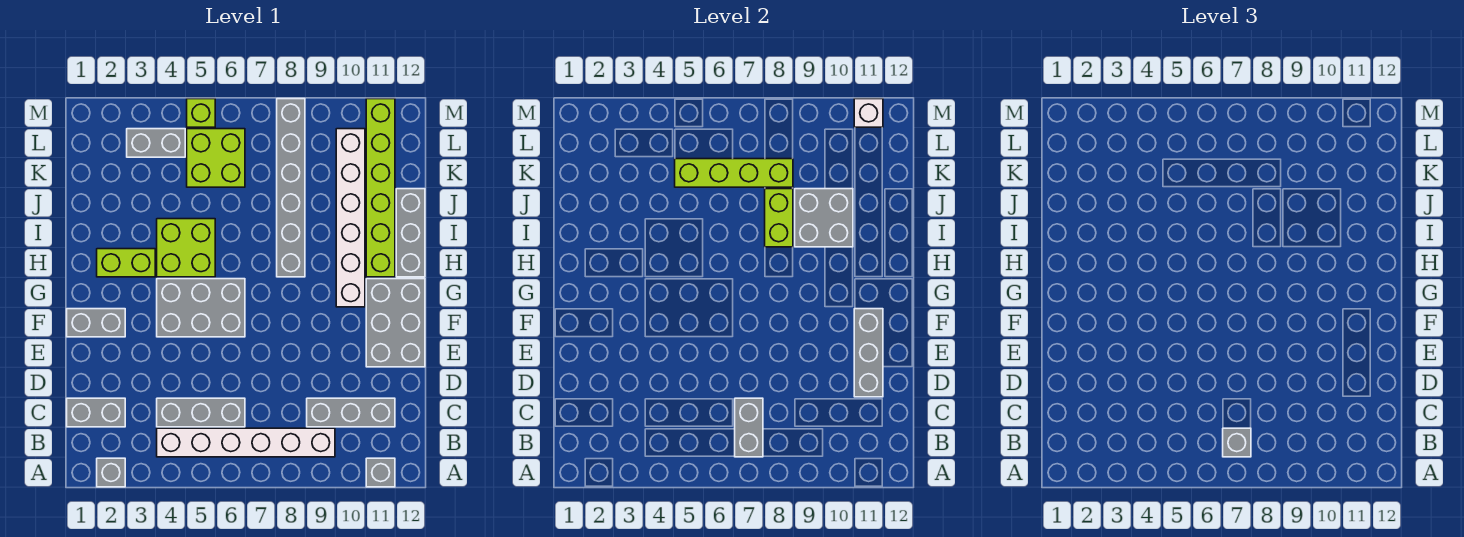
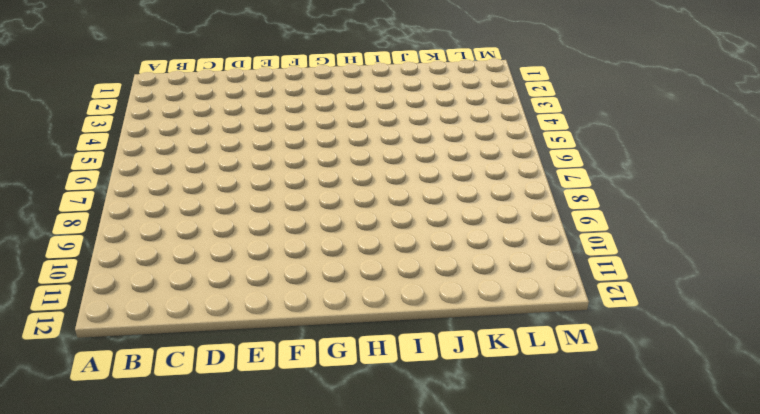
none -> grey brick A2 level 1
none -> grey brick A11 level 1
none -> white brick B4:B9 level 1

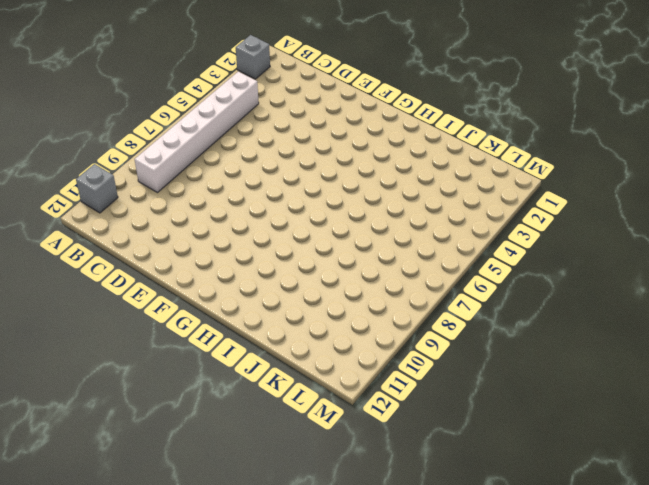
none -> grey brick C1:C2 level 1
none -> grey brick C4:C6 level 1
none -> grey brick C9:C11 level 1

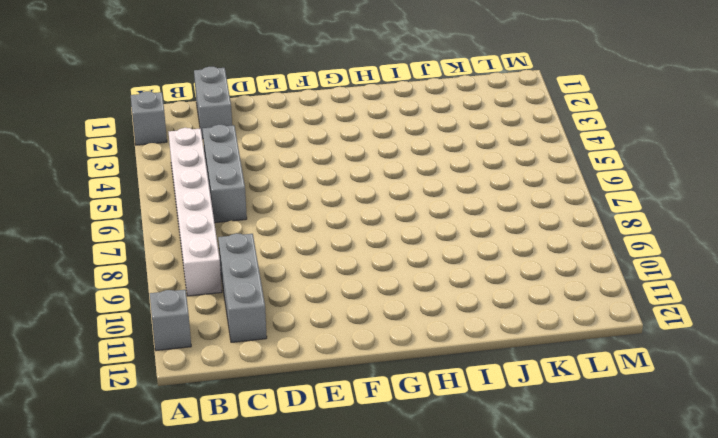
none -> grey brick E11:G12 level 1
none -> grey brick F1:F2 level 1
none -> grey brick F4:G6 level 1

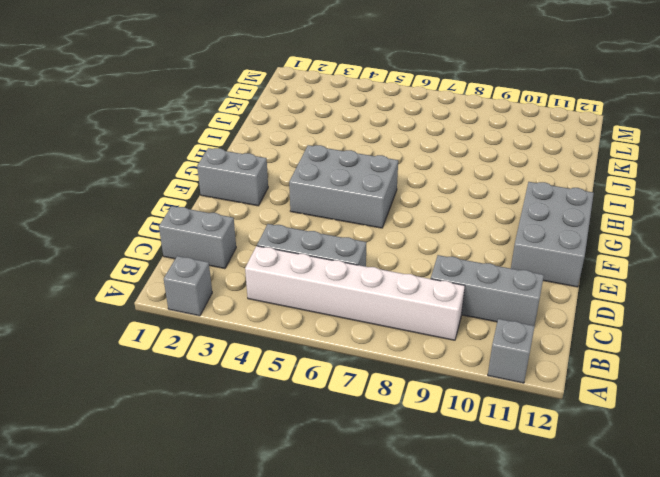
none -> white brick G10:L10 level 1
none -> lime brick H2:H3 level 1
none -> lime brick H4:I5 level 1

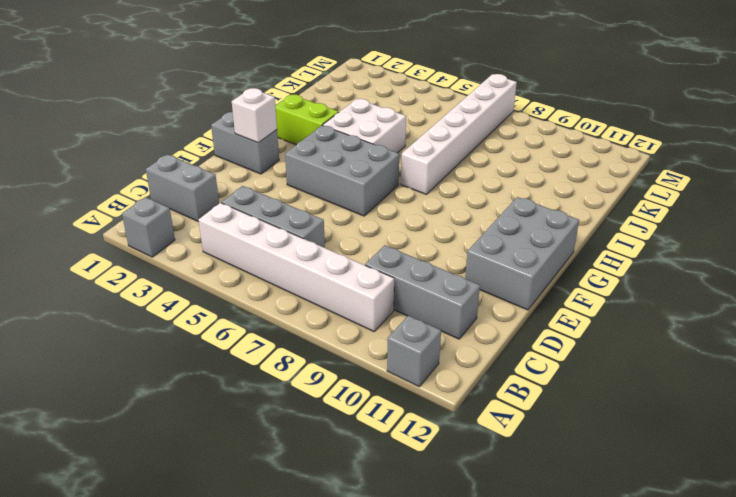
white brick F2 level 2 -> white brick M11 level 2
white brick H4:I5 level 1 -> lime brick H4:I5 level 1
white brick H7:M7 level 1 -> white brick G10:L10 level 1
none -> grey brick H8:M8 level 1
none -> lime brick H11:M11 level 1
none -> grey brick H12:J12 level 1

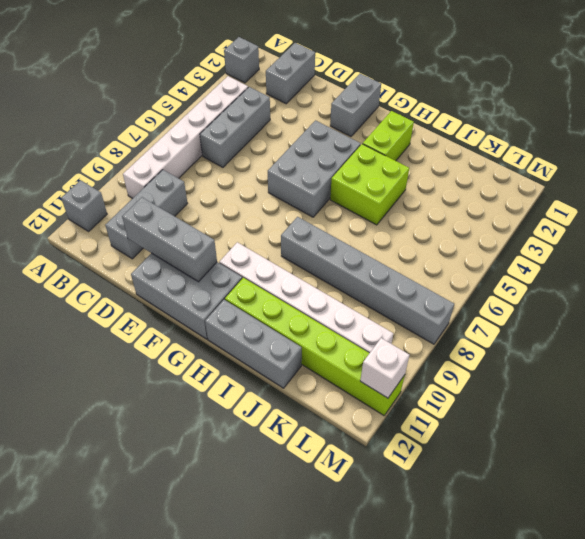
none -> lime brick K5:L6 level 1
none -> grey brick L3:L4 level 1
none -> lime brick M5 level 1

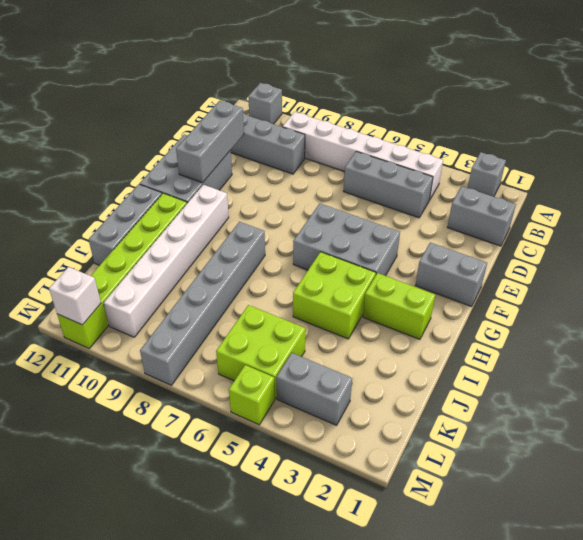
none -> grey brick B7:C7 level 2
none -> lime brick I8:J8 level 2
none -> grey brick I9:J10 level 2

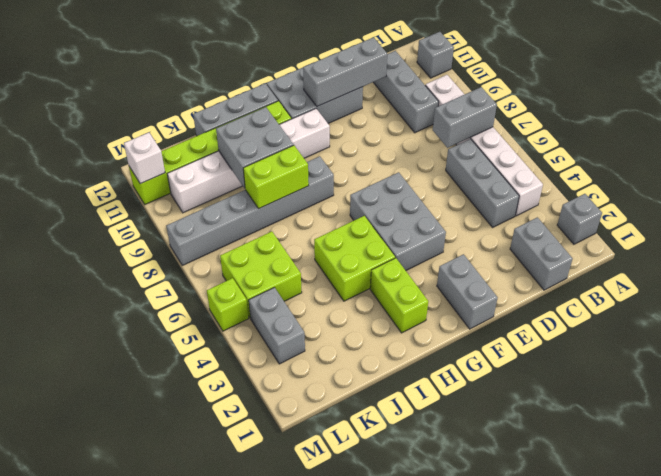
none -> lime brick K5:K8 level 2
none -> grey brick B7 level 3

